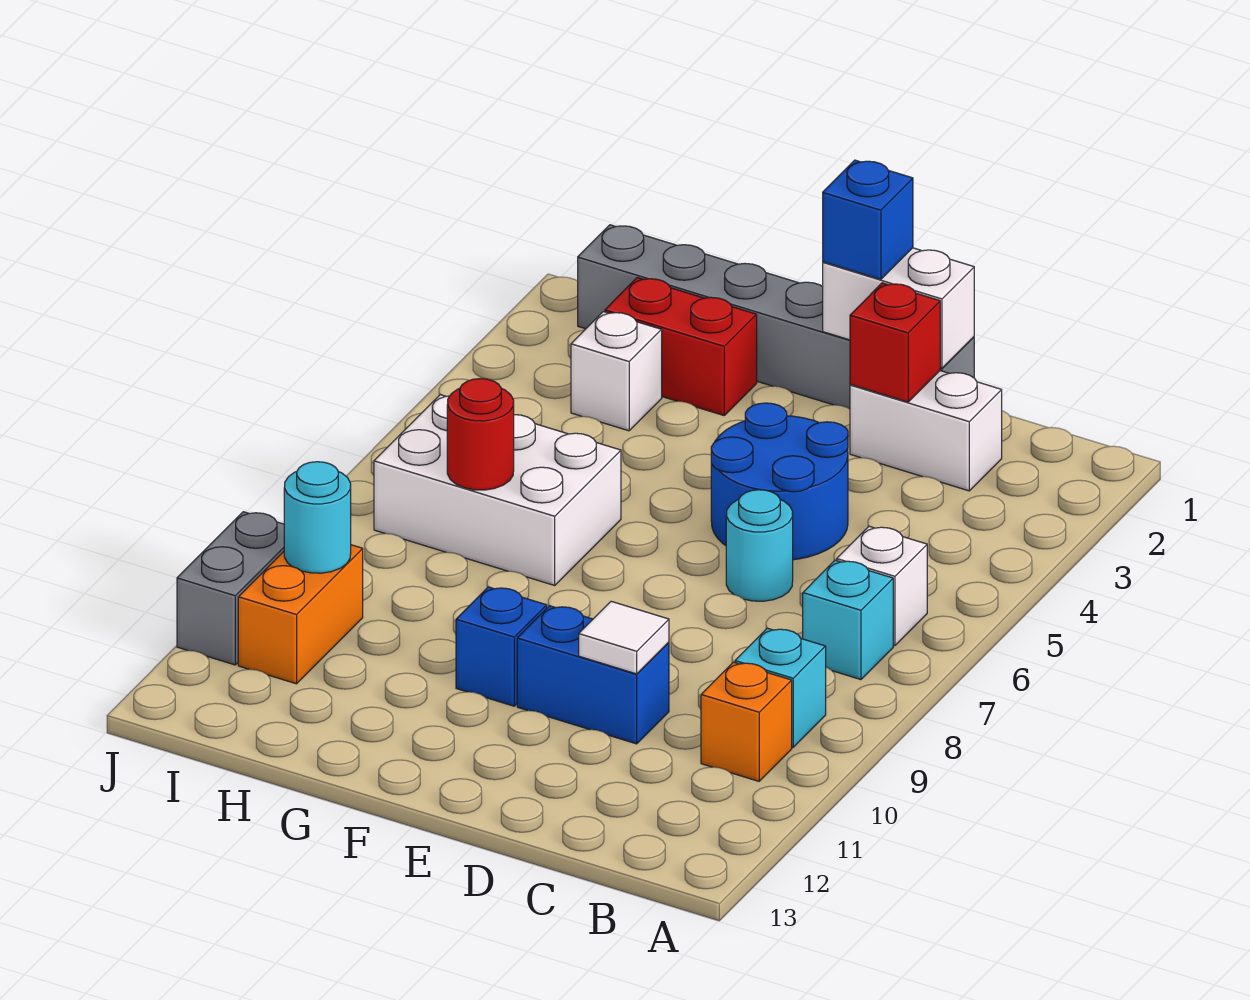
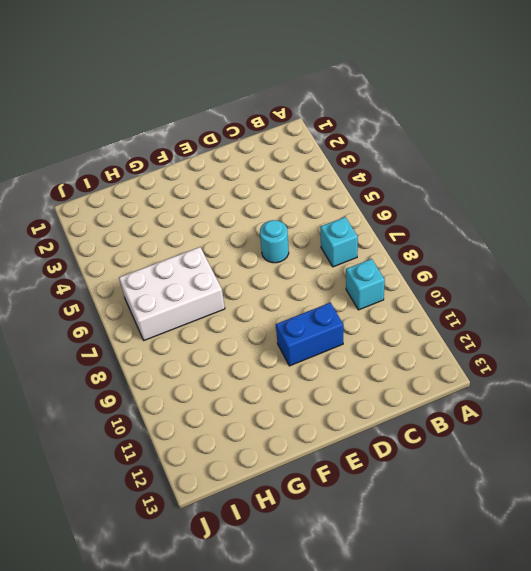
none -> white brick B6 level 1
none -> orange brick B10 level 1
none -> white brick C2:D2 level 1

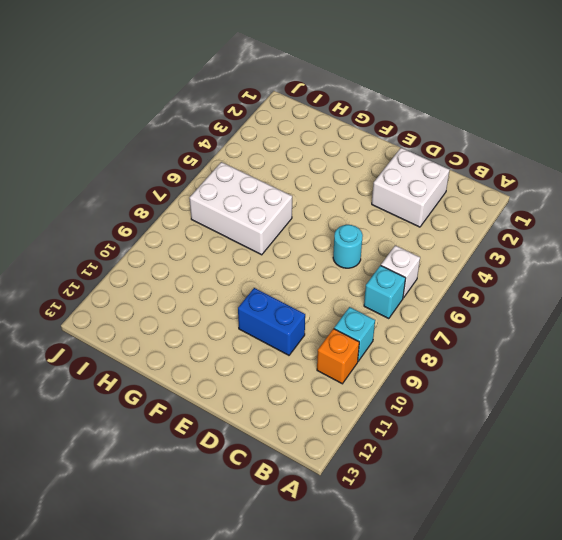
white brick C2:D3 level 1 -> white brick C2:D2 level 1
none -> grey brick D1:I1 level 1
none -> blue round brick D4:E5 level 1
none -> blue brick F10 level 1

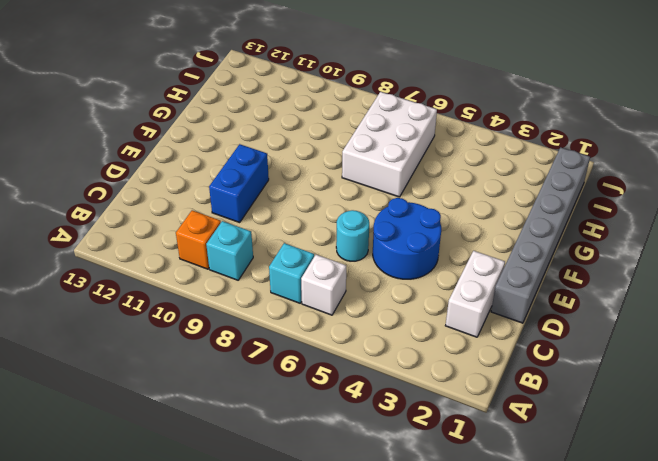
none -> blue brick F10 level 1
none -> red brick G2:H2 level 1
none -> white brick H3 level 1

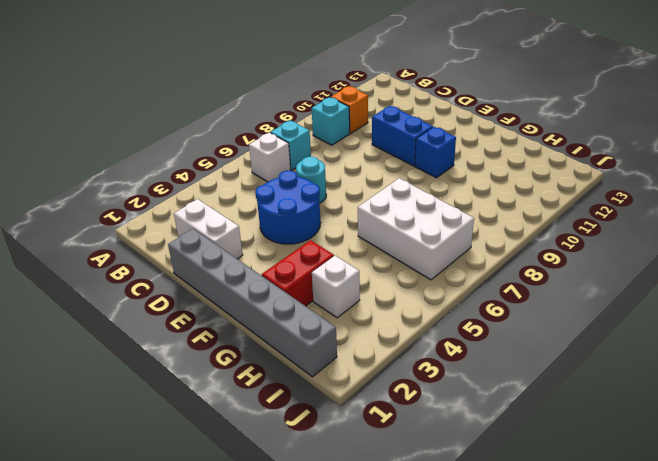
red brick G2:G3 level 1 -> red brick G2:H2 level 1
none -> orange brick I10:I11 level 1
none -> grey brick J10:J11 level 1
none -> white brick D1:E1 level 2

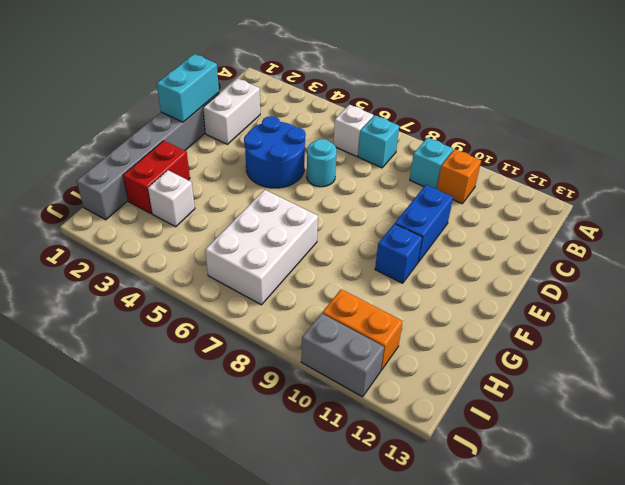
cyan brick D1:E1 level 2 -> white brick D1:E1 level 2
none -> red brick D2 level 2
none -> white tile D10 level 2
none -> red round brick H7 level 2

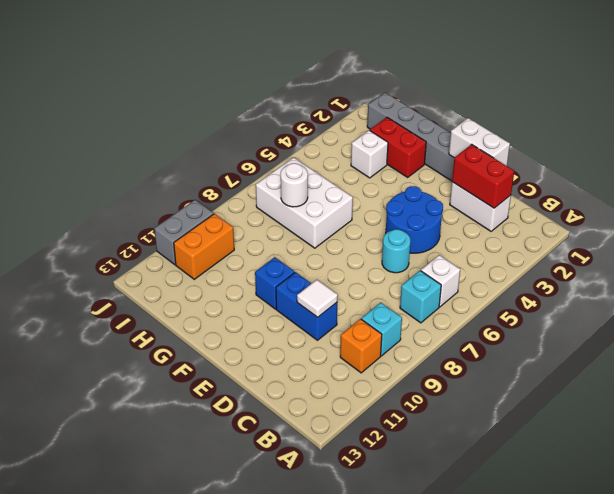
red brick C2:D2 level 2 -> red brick D2 level 2
white round brick H7 level 2 -> red round brick H7 level 2
none -> cyan round brick I10 level 2
none -> blue brick E1 level 3

